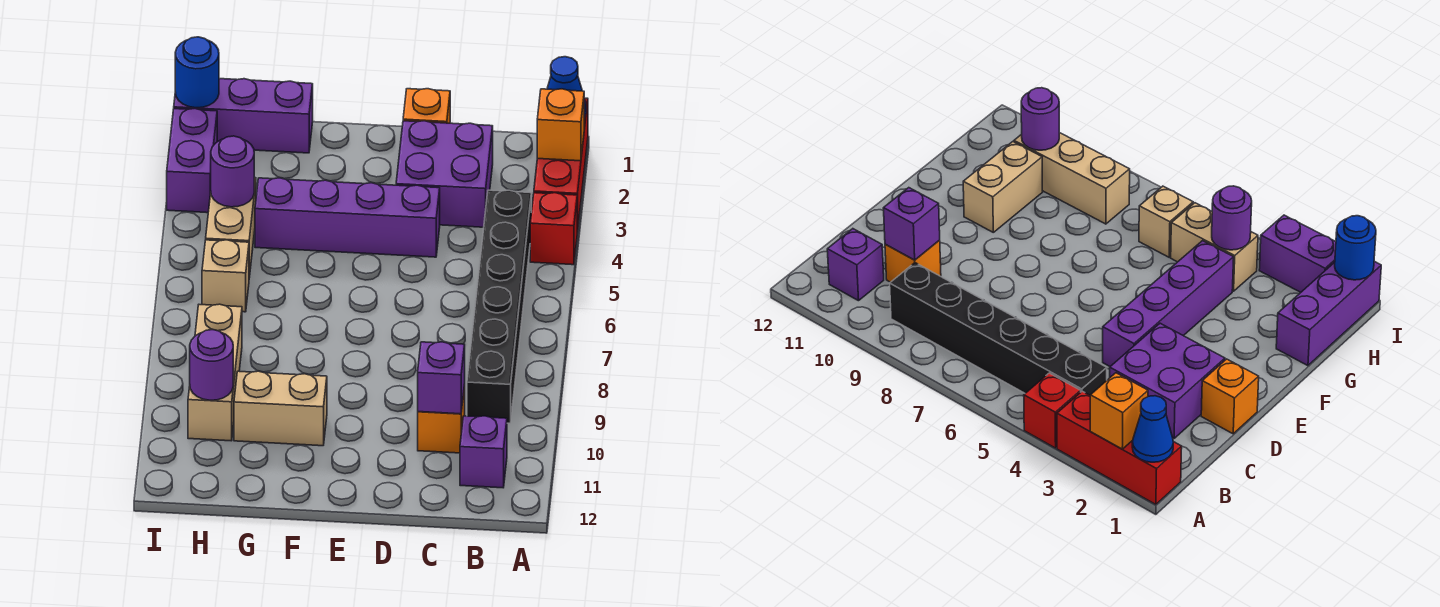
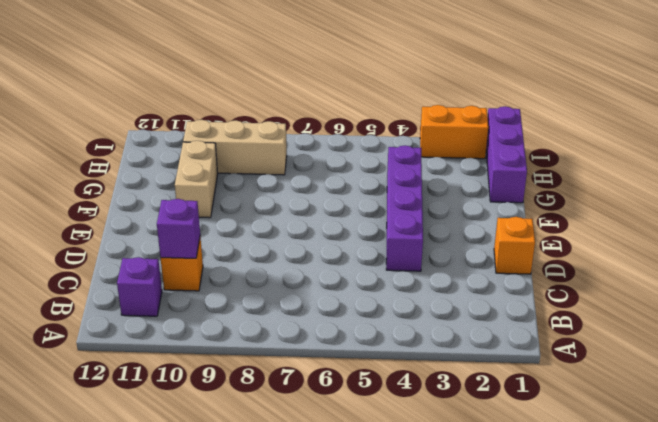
orange brick I2:I3 level 1 -> purple brick I2:I3 level 1
none -> red brick A1:A3 level 1
none -> red brick A4 level 1
none -> black brick B4:B9 level 1

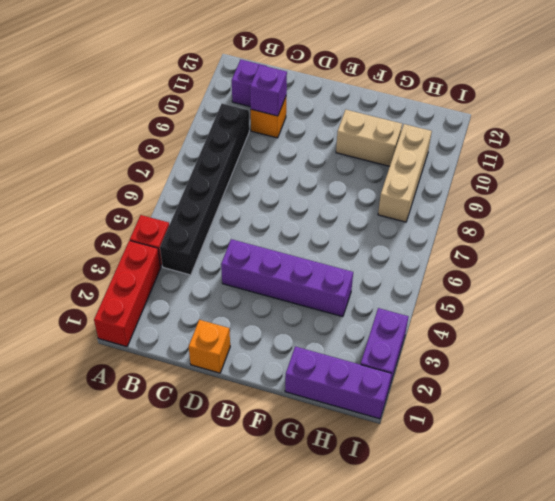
none -> purple brick C2:D3 level 1
none -> tan brick H4:H5 level 1
none -> tan brick H6 level 1

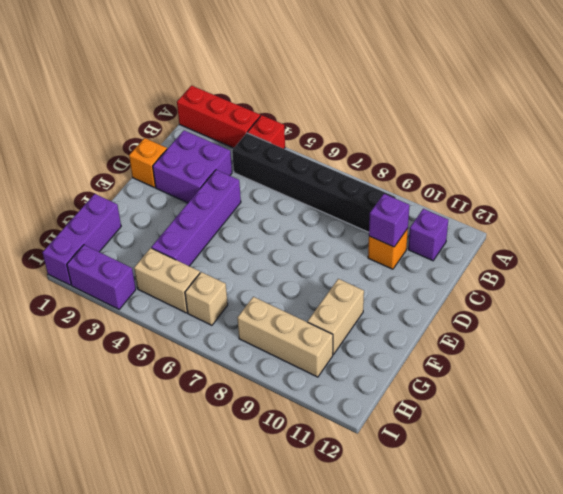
none -> blue cone A1 level 2
none -> orange brick A2 level 2
none -> purple round brick H4 level 2

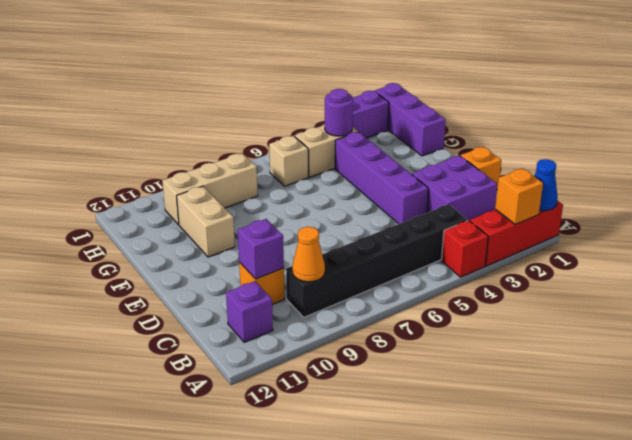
orange cone B9 level 2 -> none
none -> purple round brick H10 level 2
none -> blue round brick I1 level 2

